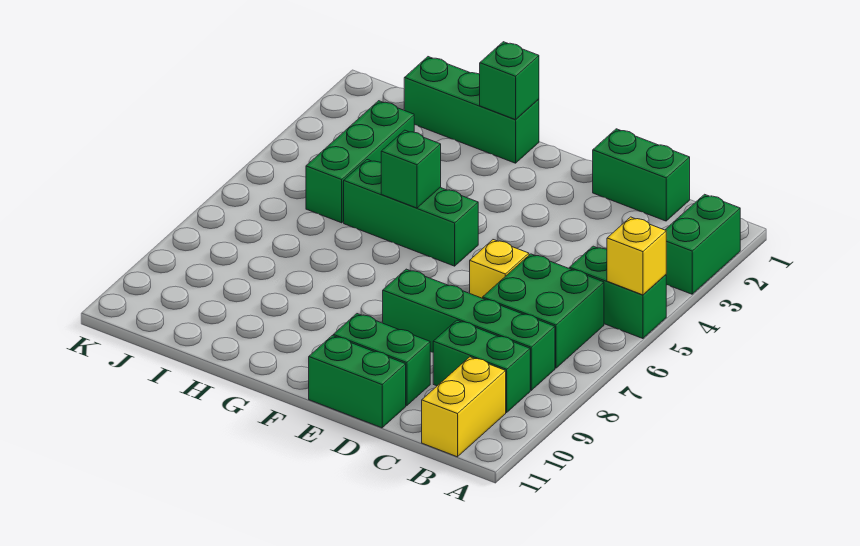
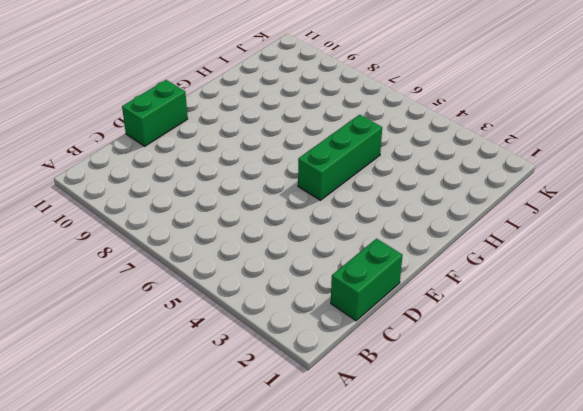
none -> green brick A2:A3 level 1
none -> green brick A5:B5 level 1
none -> green brick B6:C7 level 1

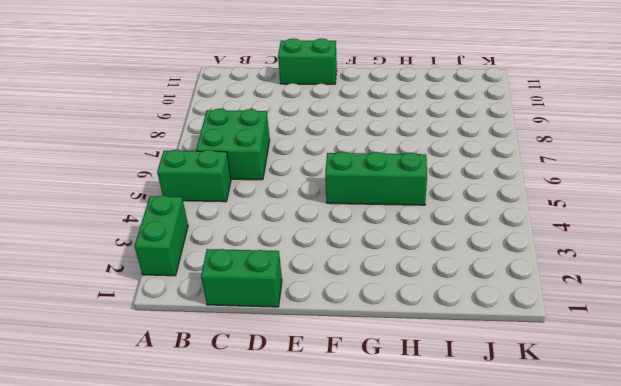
none -> green brick B8:E8 level 1
none -> green brick B9:C9 level 1
none -> yellow brick B10:B11 level 1

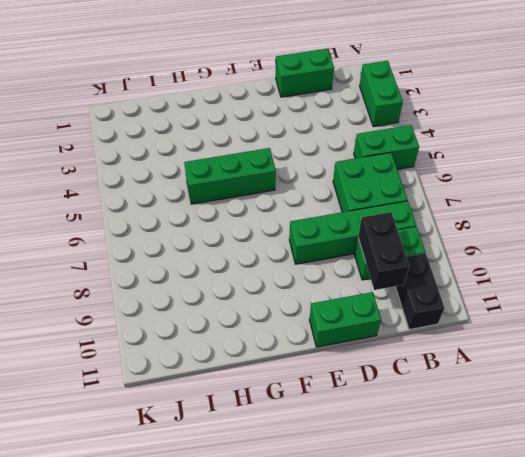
black brick B10:B11 level 1 -> yellow brick B10:B11 level 1
black brick C9:C10 level 2 -> none
none -> yellow brick D6 level 1
none -> green brick D10:E10 level 1
none -> green brick G1:I1 level 1

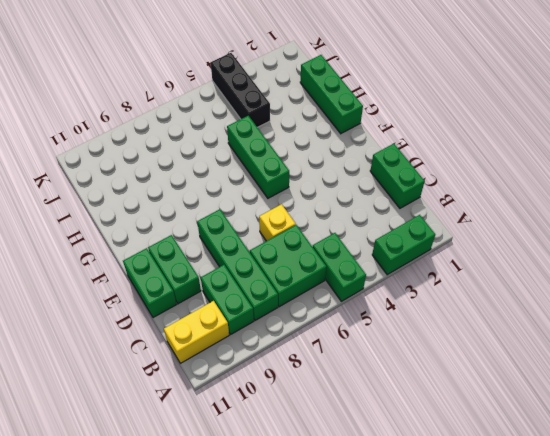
black brick I4:K4 level 1 -> green brick I3:I5 level 1
none -> yellow brick A5 level 2
none -> green brick G1 level 2
none -> green brick G5 level 2

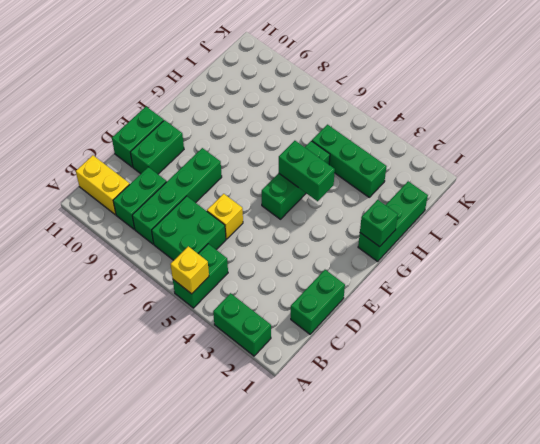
green brick G4:G5 level 2 -> green brick G5 level 2

